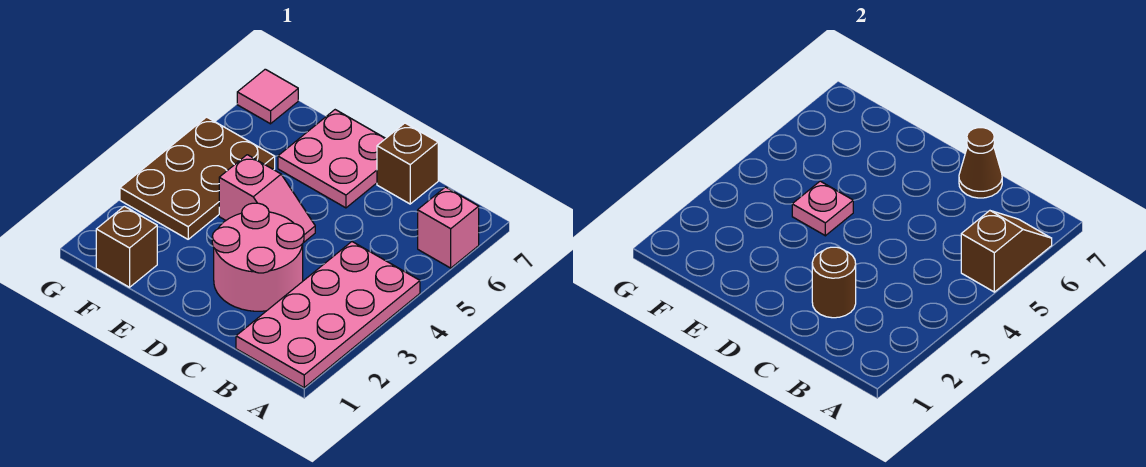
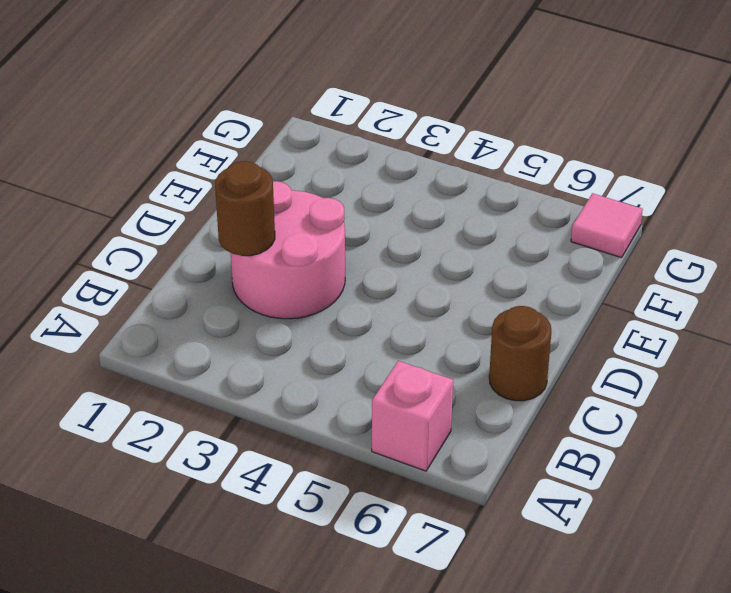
brown round brick C7 level 1 -> brown brick C7 level 1
none -> pink plate A1:B4 level 1
none -> pink slope D4:E4 level 1 top E
none -> pink plate D6:E7 level 1

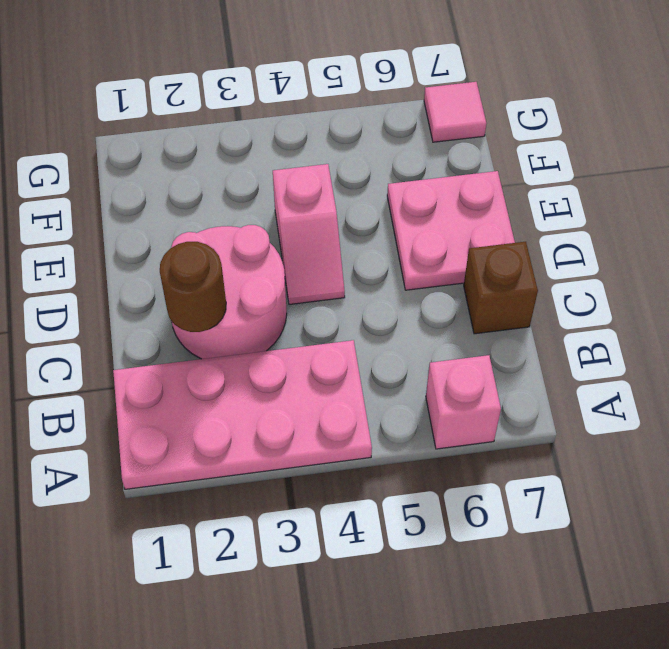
none -> brown brick F1 level 1
none -> brown plate F3:G5 level 1
none -> brown slope A5:A6 level 2 top 5

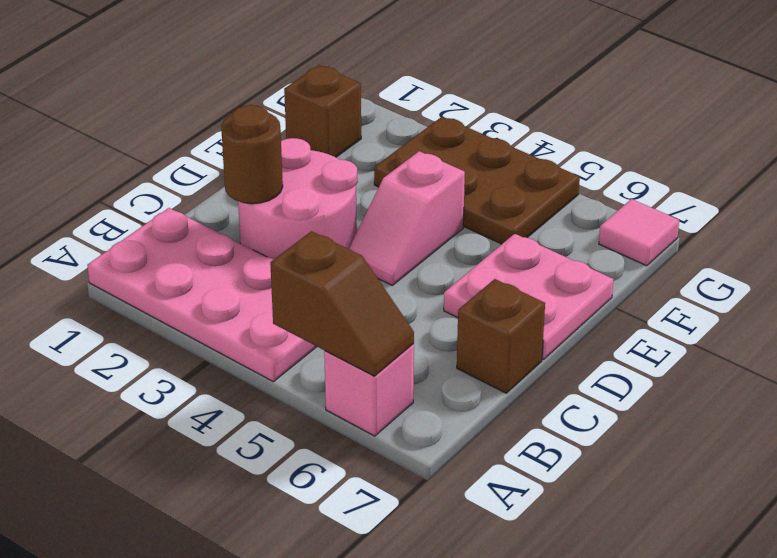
none -> brown cone C7 level 2
none -> pink plate E4 level 2

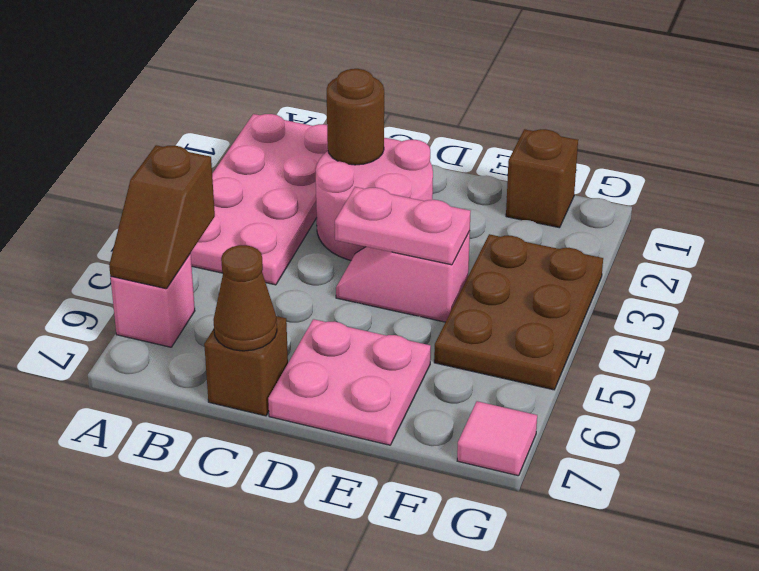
pink plate D4:E4 level 2 -> pink plate E4 level 2

